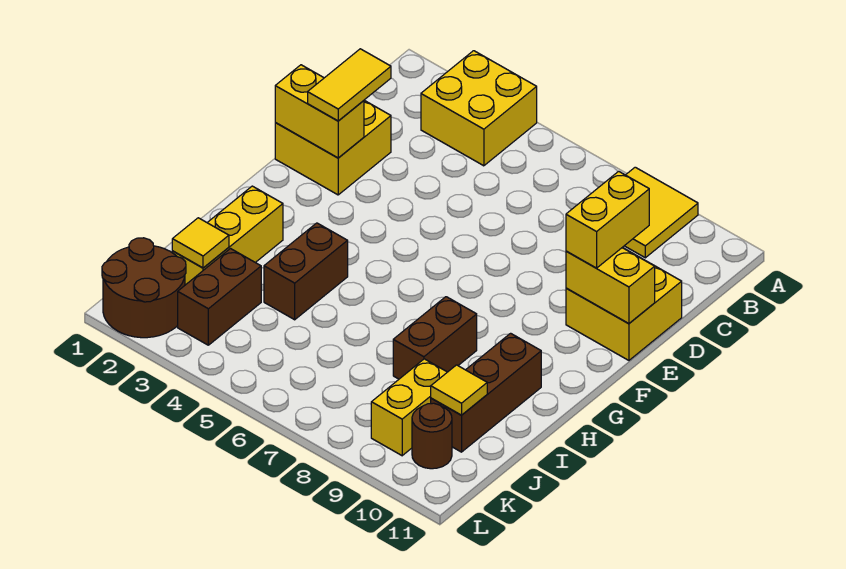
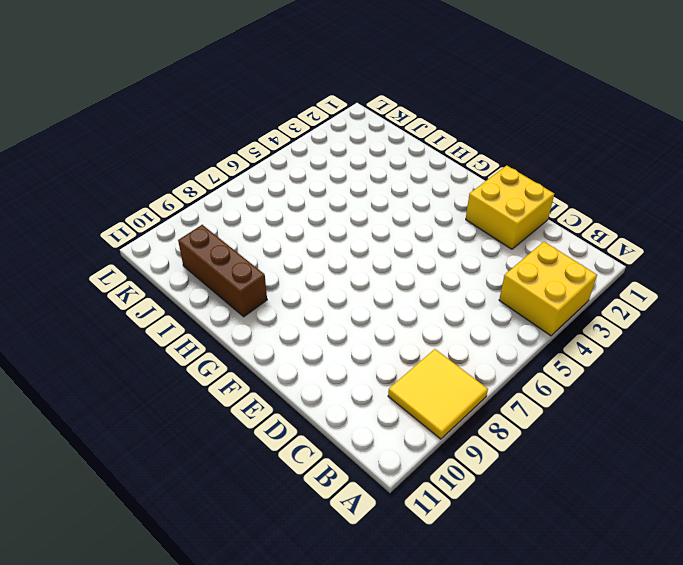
none -> yellow brick D10:E11 level 1
none -> yellow brick H2:J2 level 1
none -> brown brick H4:I4 level 1

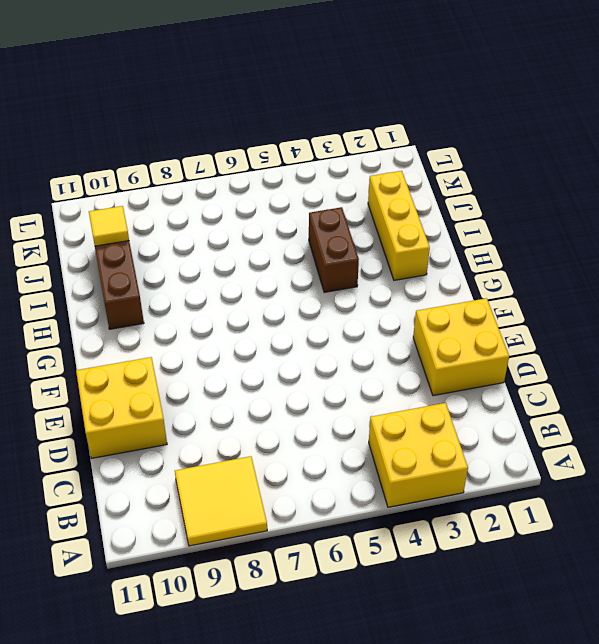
none -> brown brick H8:I8 level 1
none -> brown brick J3:K3 level 1
none -> yellow brick J9:K9 level 1

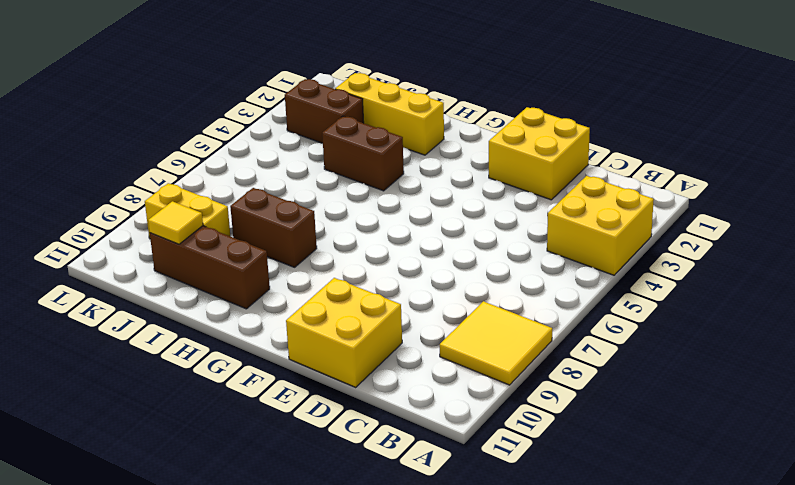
none -> brown round brick K1:L2 level 1
none -> brown round brick K10 level 1
none -> yellow brick E1:E2 level 2

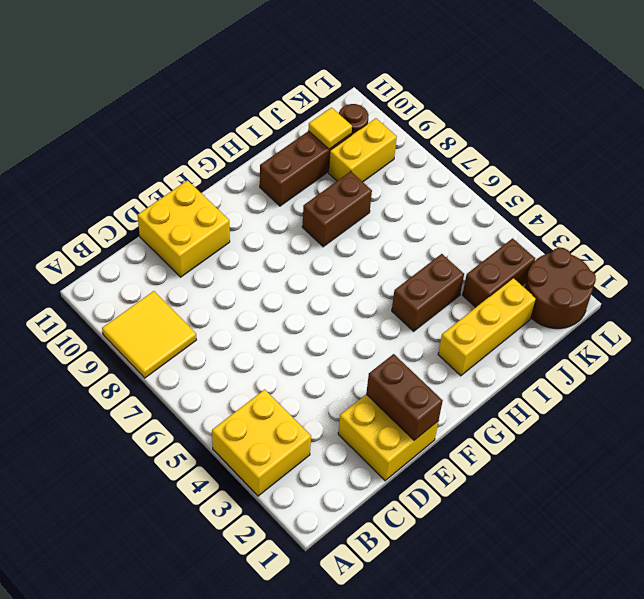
brown brick E1:E2 level 2 -> yellow brick E1:E2 level 2
none -> yellow brick E10:E11 level 2
none -> yellow tile J2 level 2
none -> yellow tile D2:E2 level 3

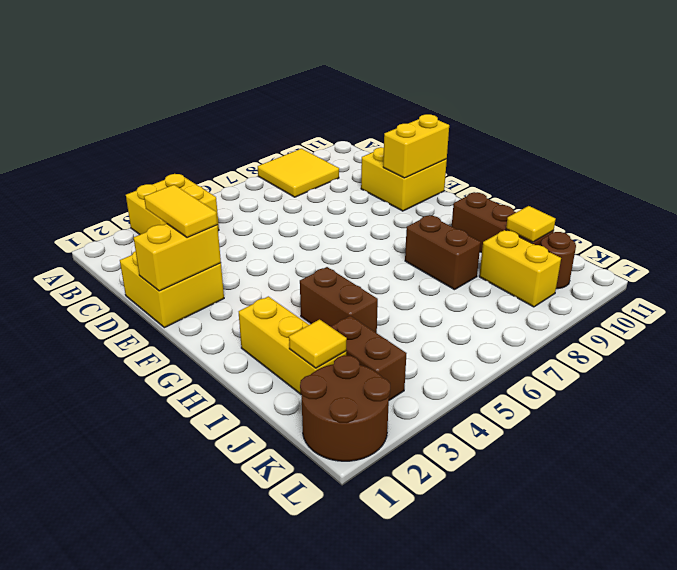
none -> yellow brick D10:E10 level 3

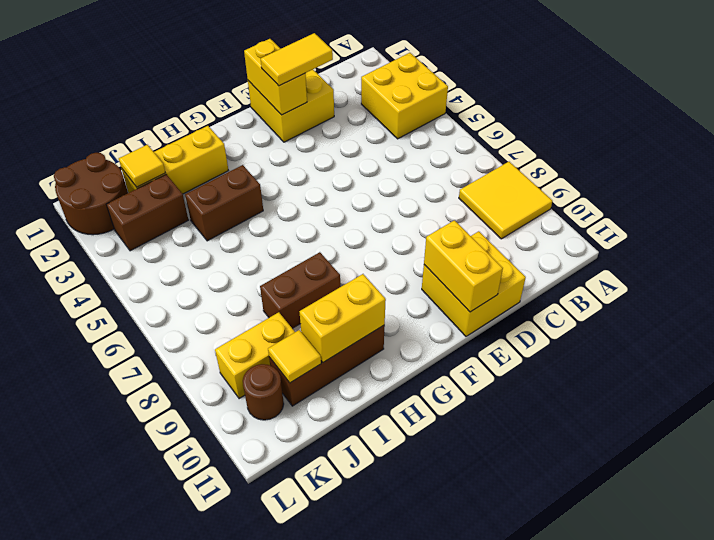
yellow brick H10:I10 level 2 -> yellow brick D10:E10 level 3

